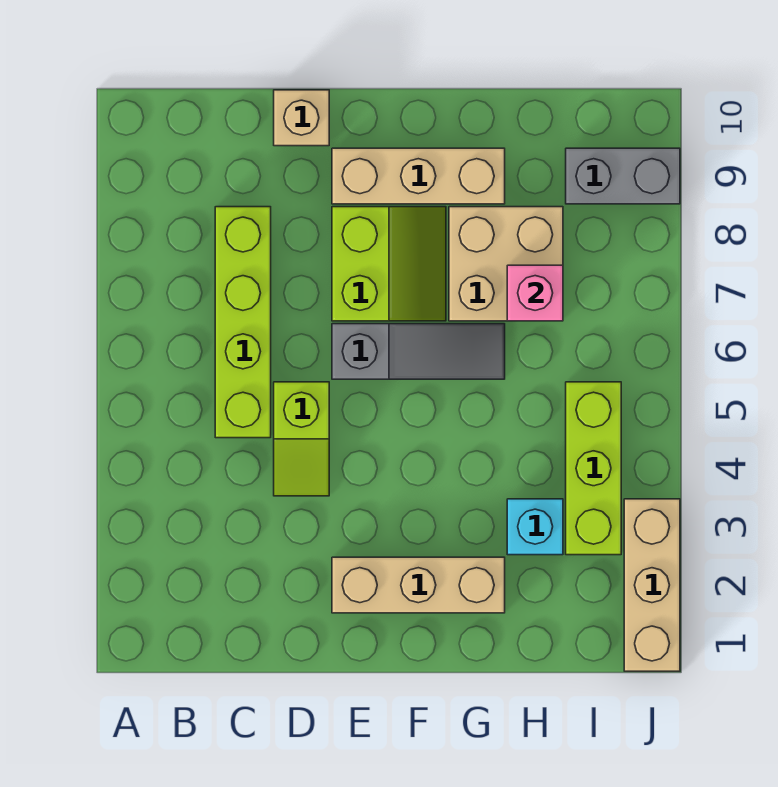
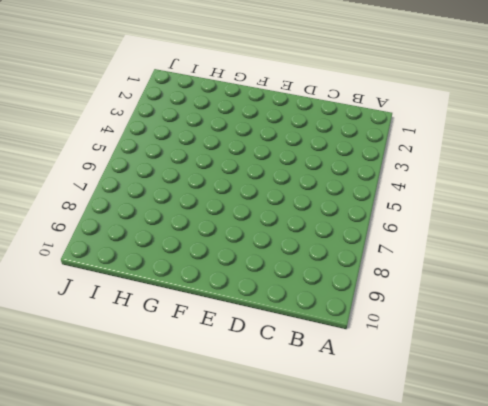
none -> lime brick C5:C8 level 1
none -> lime slope D4:D5 level 1 top 5
none -> tan brick D10 level 1

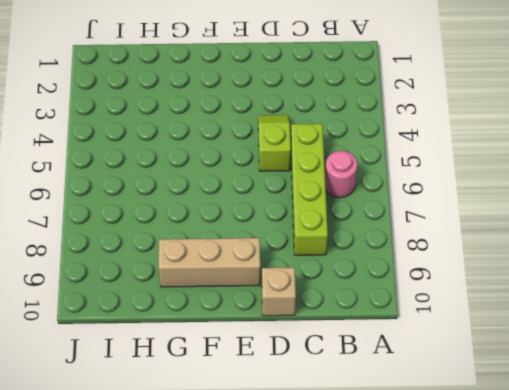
pink round brick B6 level 1 -> none
none -> tan brick E2:G2 level 1
none -> grey slope E6:G6 level 1 top E
none -> lime slope E7:F8 level 1 top E

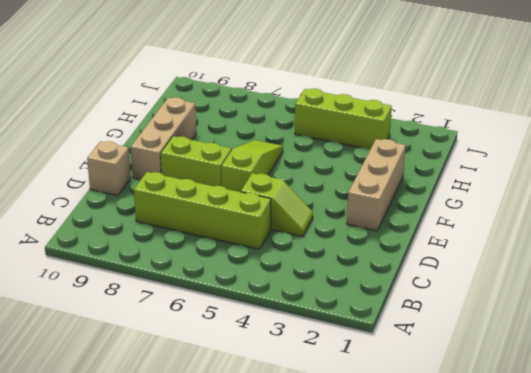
lime slope E6:G6 level 1 top E -> grey slope E6:G6 level 1 top E
none -> tan brick G7:H8 level 1
none -> cyan brick H3 level 1
none -> grey brick I9:J9 level 1

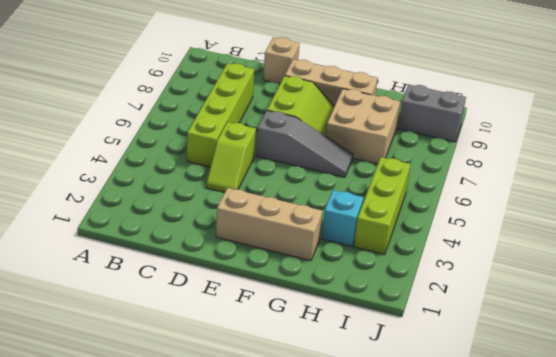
none -> tan brick J1:J3 level 1
none -> pink brick H7 level 2

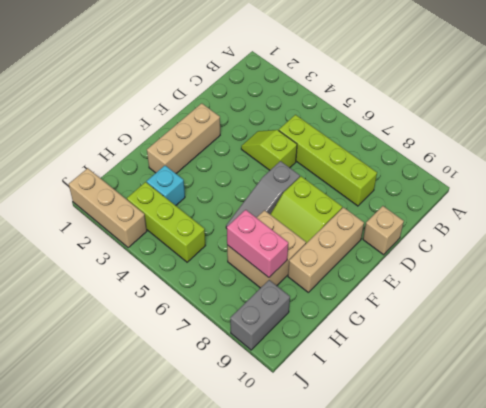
pink brick H7:H8 level 2 -> pink brick H7 level 2

